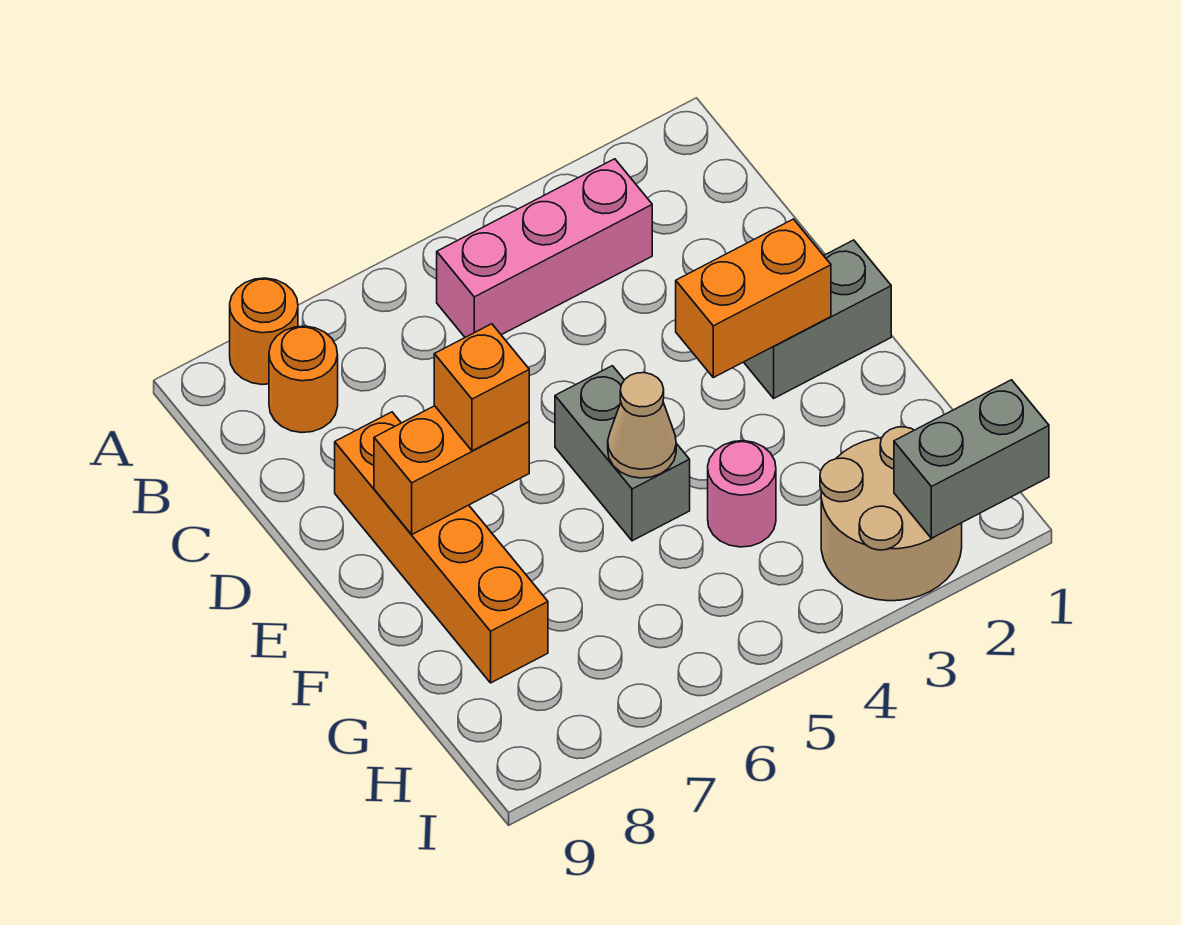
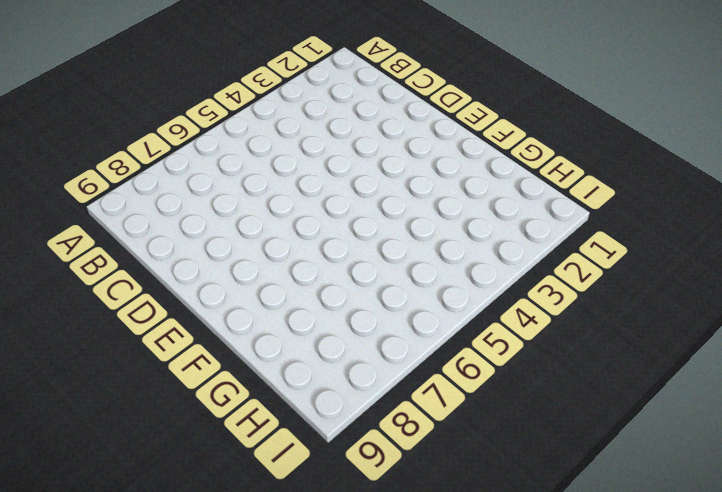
none -> orange round brick A8 level 1
none -> pink brick B3:B5 level 1
none -> orange round brick B8 level 1

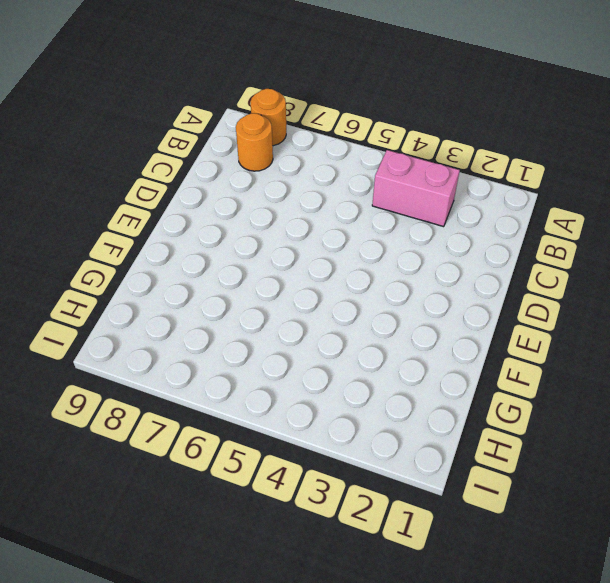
pink brick B3:B4 level 1 -> pink brick B3:B5 level 1
none -> orange brick D8:G8 level 1
none -> grey brick E1:E2 level 1
none -> grey brick E5:F5 level 1

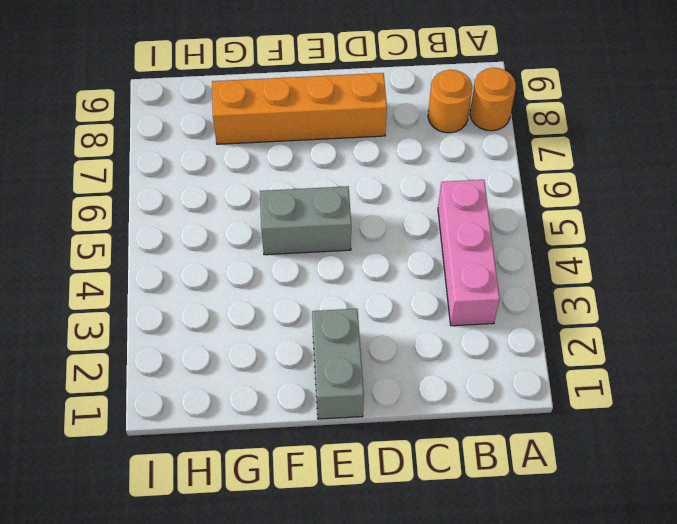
none -> pink round brick G4 level 1
none -> tan round brick H2:I3 level 1
none -> orange brick E2:E3 level 2

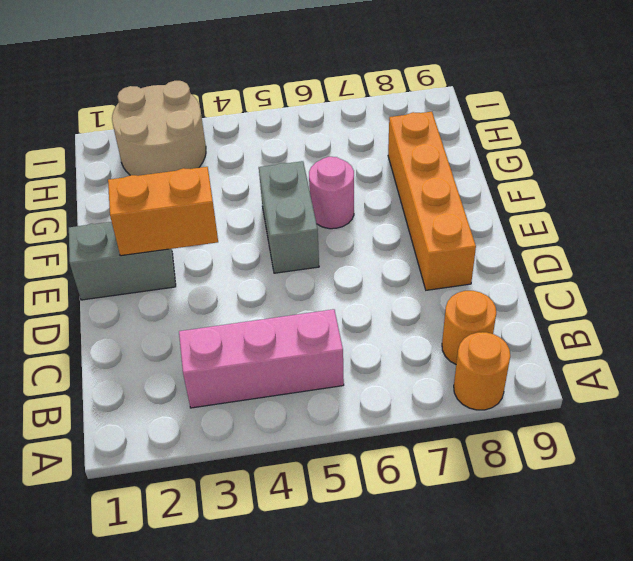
pink round brick F6 level 1 -> pink round brick G4 level 1
none -> orange brick E7:E8 level 2
none -> tan cone F5 level 2
none -> grey brick I1:I2 level 2

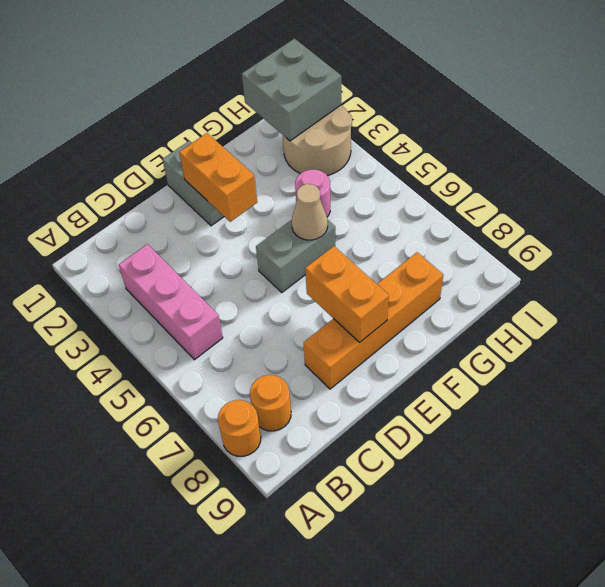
grey brick H1:I2 level 2 -> grey brick I1:I2 level 2
none -> orange brick E7 level 3

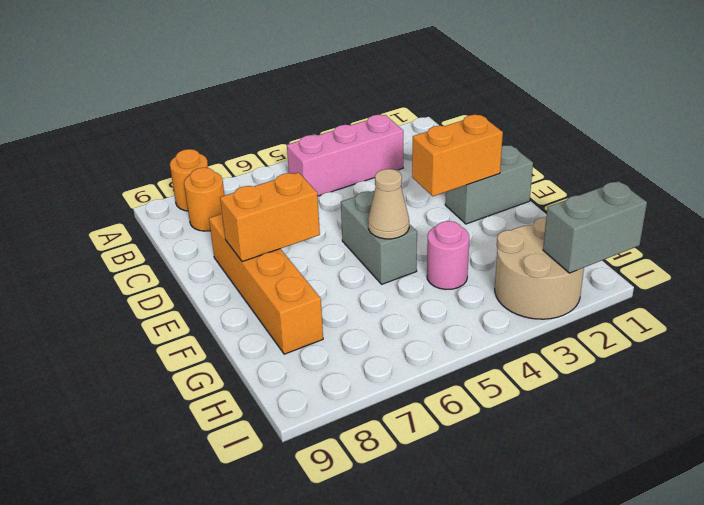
none -> orange brick E7 level 3

